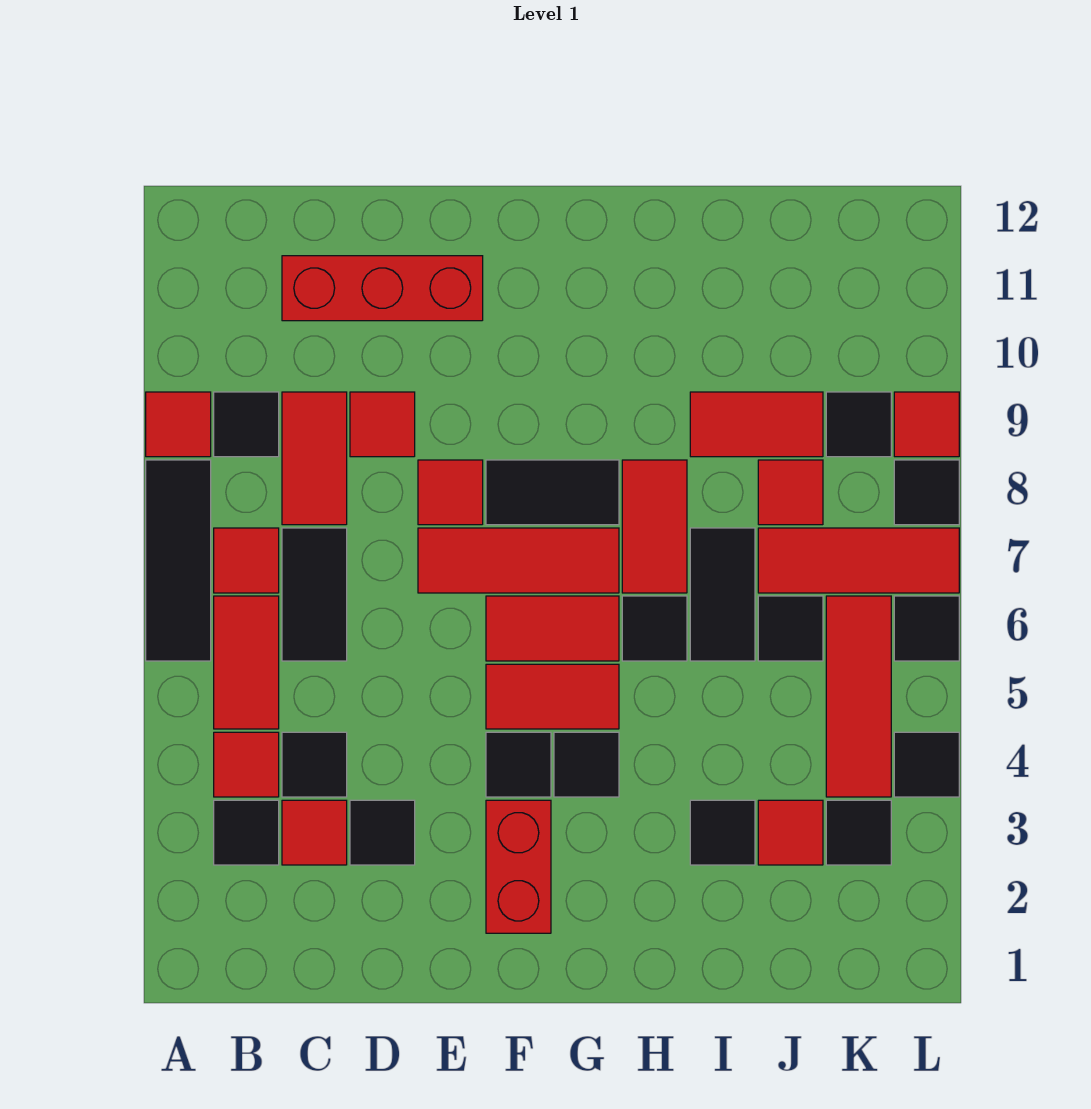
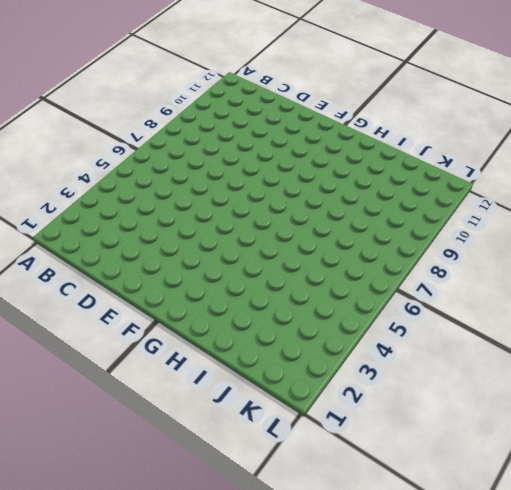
none -> black tile A6:A8 level 1
none -> red tile A9 level 1
none -> black tile B3 level 1
none -> red tile B4 level 1

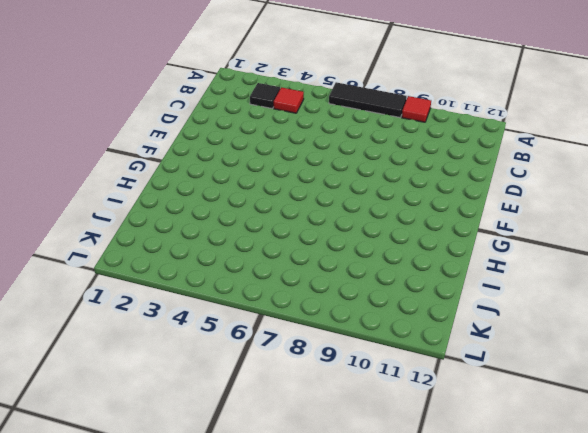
none -> red tile B5:B6 level 1
none -> red tile B7 level 1
none -> black tile B9 level 1
none -> red tile C3 level 1

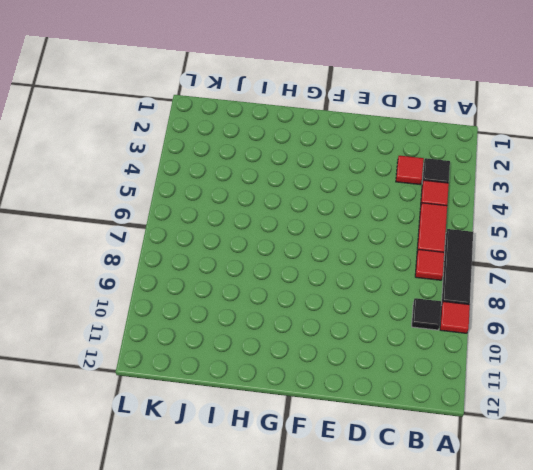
none -> black tile C4 level 1
none -> black tile C6:C7 level 1
none -> red tile C8:C9 level 1
none -> red brick C11:E11 level 1

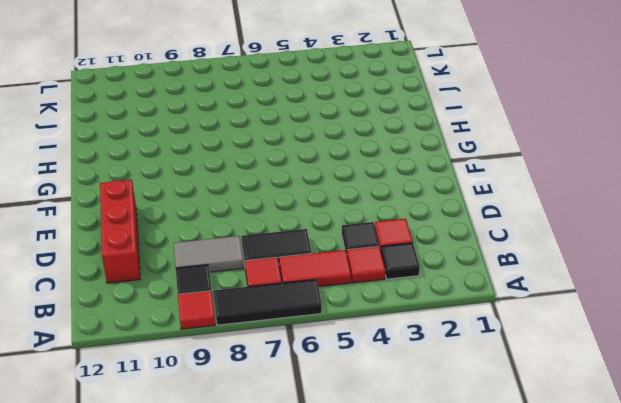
grey tile C8:C9 level 1 -> red tile C8:C9 level 1
none -> black tile D3 level 1
none -> red tile D9 level 1
none -> red tile E7:G7 level 1
none -> red tile E8 level 1

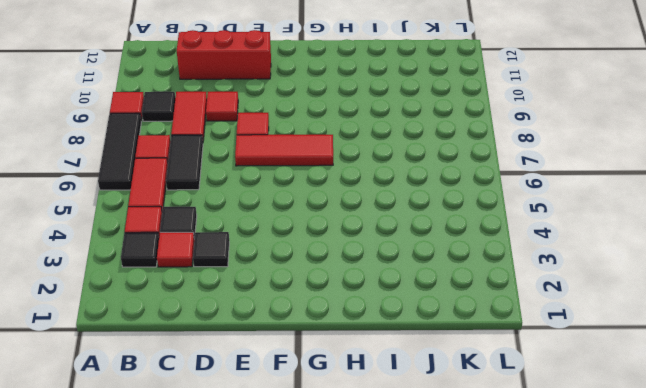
none -> red brick F2:F3 level 1
none -> black tile F4 level 1
none -> red tile F5:G5 level 1
none -> red tile F6:G6 level 1

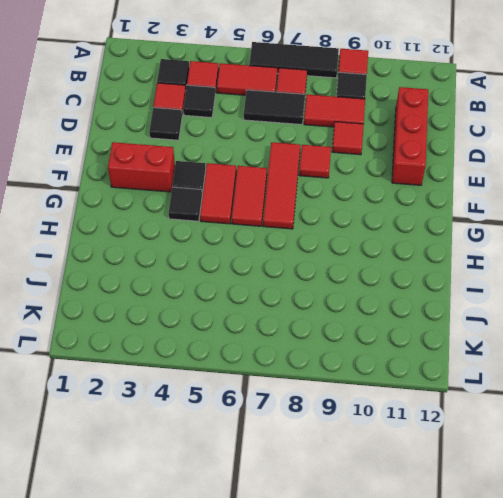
none -> black tile F8:G8 level 1
none -> black tile H6 level 1
none -> red tile H7:H8 level 1
none -> black tile I3 level 1

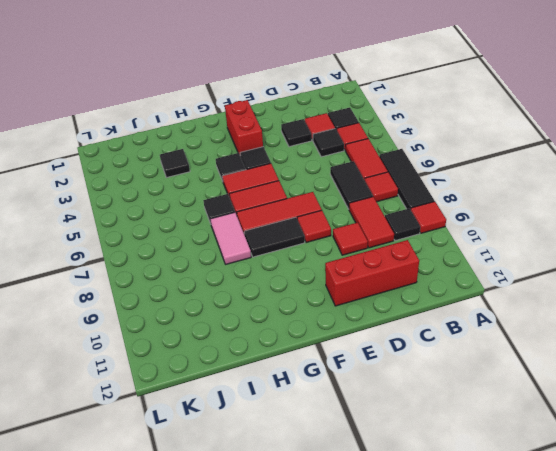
pink tile H7:H8 level 1 -> red tile H7:H8 level 1
none -> black tile I6:I7 level 1
none -> red tile I9:J9 level 1
none -> red tile J3 level 1
none -> black tile J6 level 1

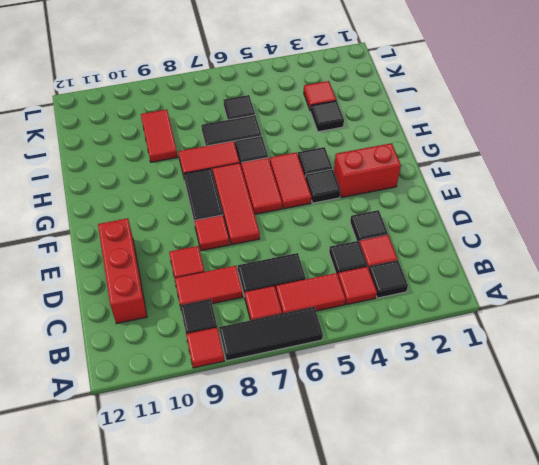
none -> red tile J7:L7 level 1
none -> red tile J8 level 1
none -> black tile K3 level 1
none -> red tile K4:K6 level 1

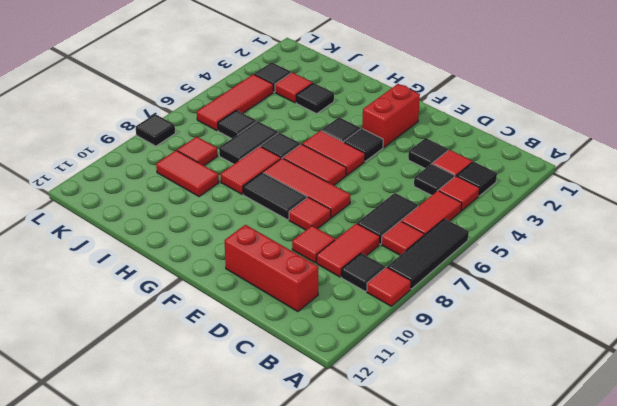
none -> red tile J7:L7 level 1
none -> black tile K9 level 1
none -> black tile L4 level 1
none -> black tile L6 level 1

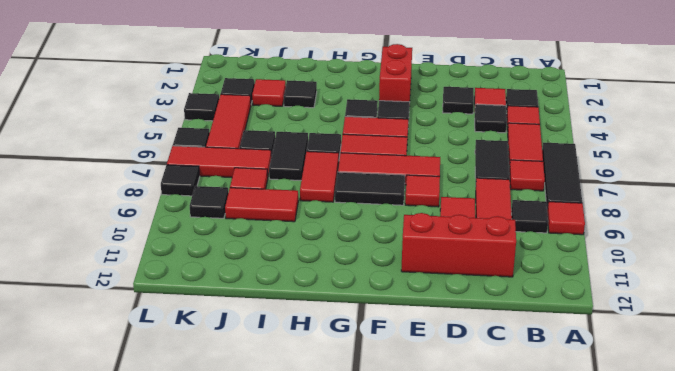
none -> red tile L9 level 1

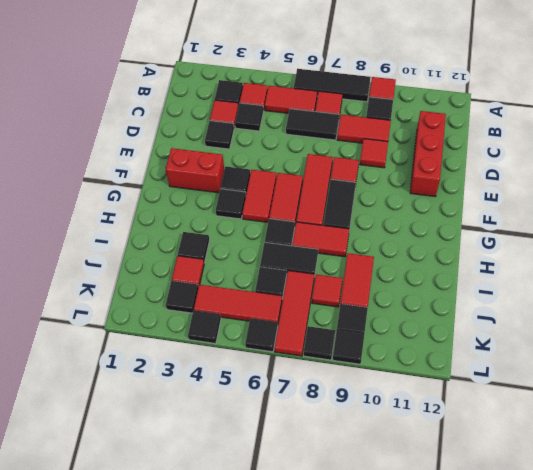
black tile L9 level 1 -> red tile L9 level 1

